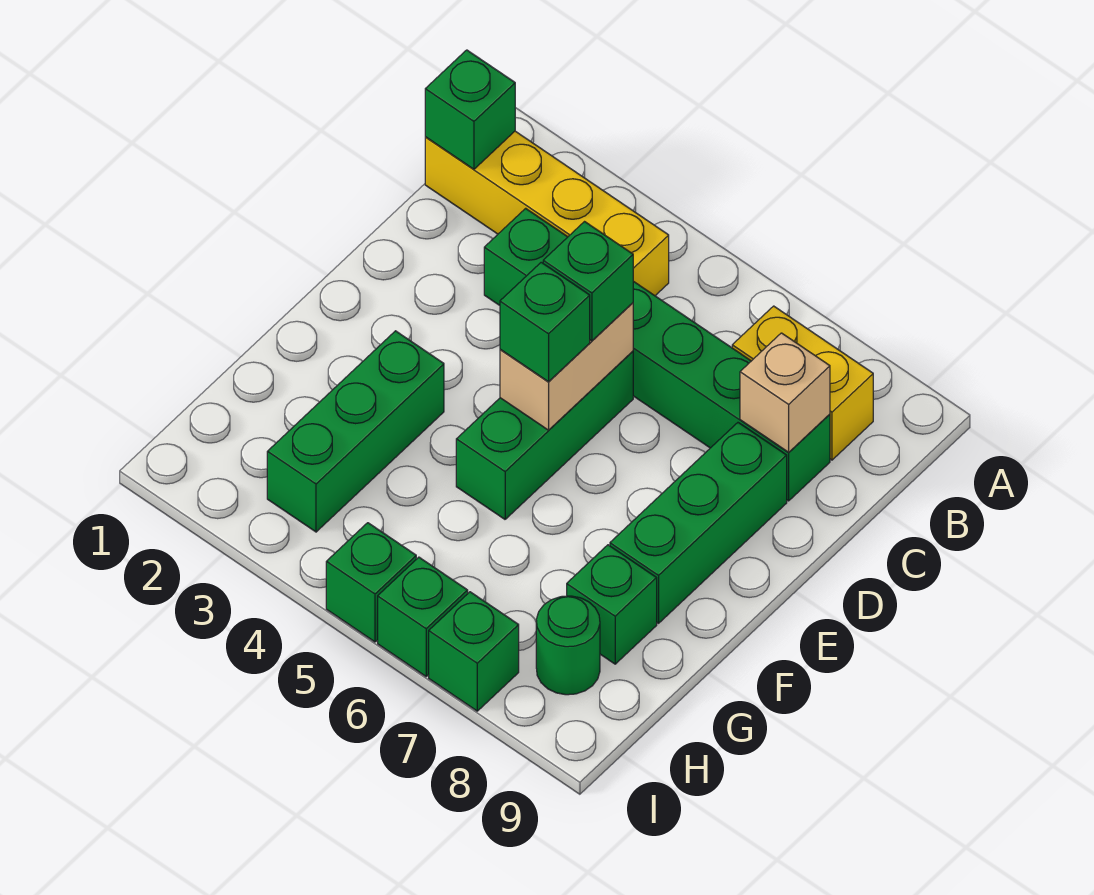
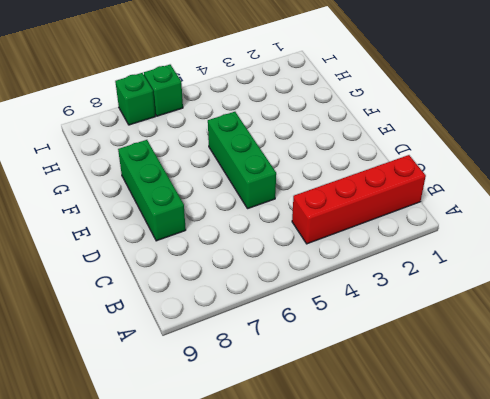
red brick B1:B4 level 1 -> yellow brick B1:B4 level 1
none -> yellow brick B7:B8 level 1
none -> green brick C3:C8 level 1
none -> green brick F3:H3 level 1

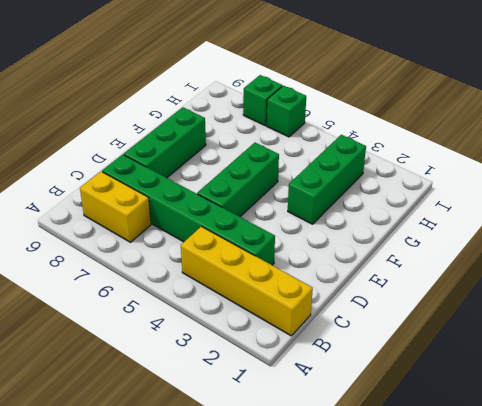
none -> green brick G8 level 1
none -> green round brick H8 level 1
none -> green brick I5 level 1

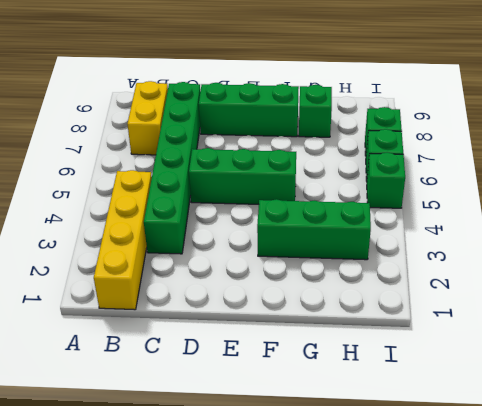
none -> green round brick H8 level 1
none -> green brick B1 level 2
none -> tan brick C8 level 2

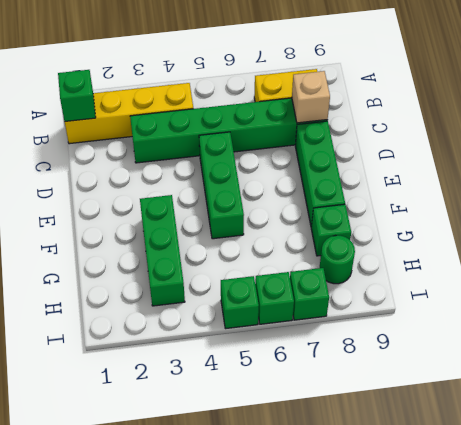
none -> tan brick D5:E5 level 2
none -> green brick D5 level 3
none -> green brick E5 level 3

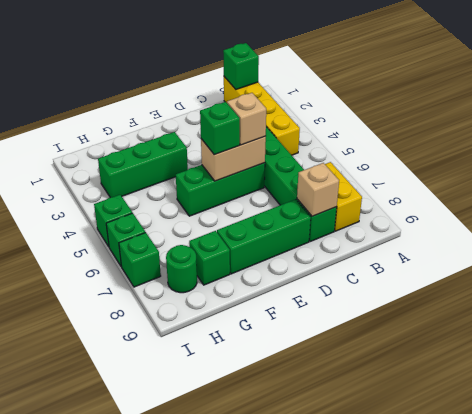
tan brick D5 level 3 -> green brick D5 level 3

